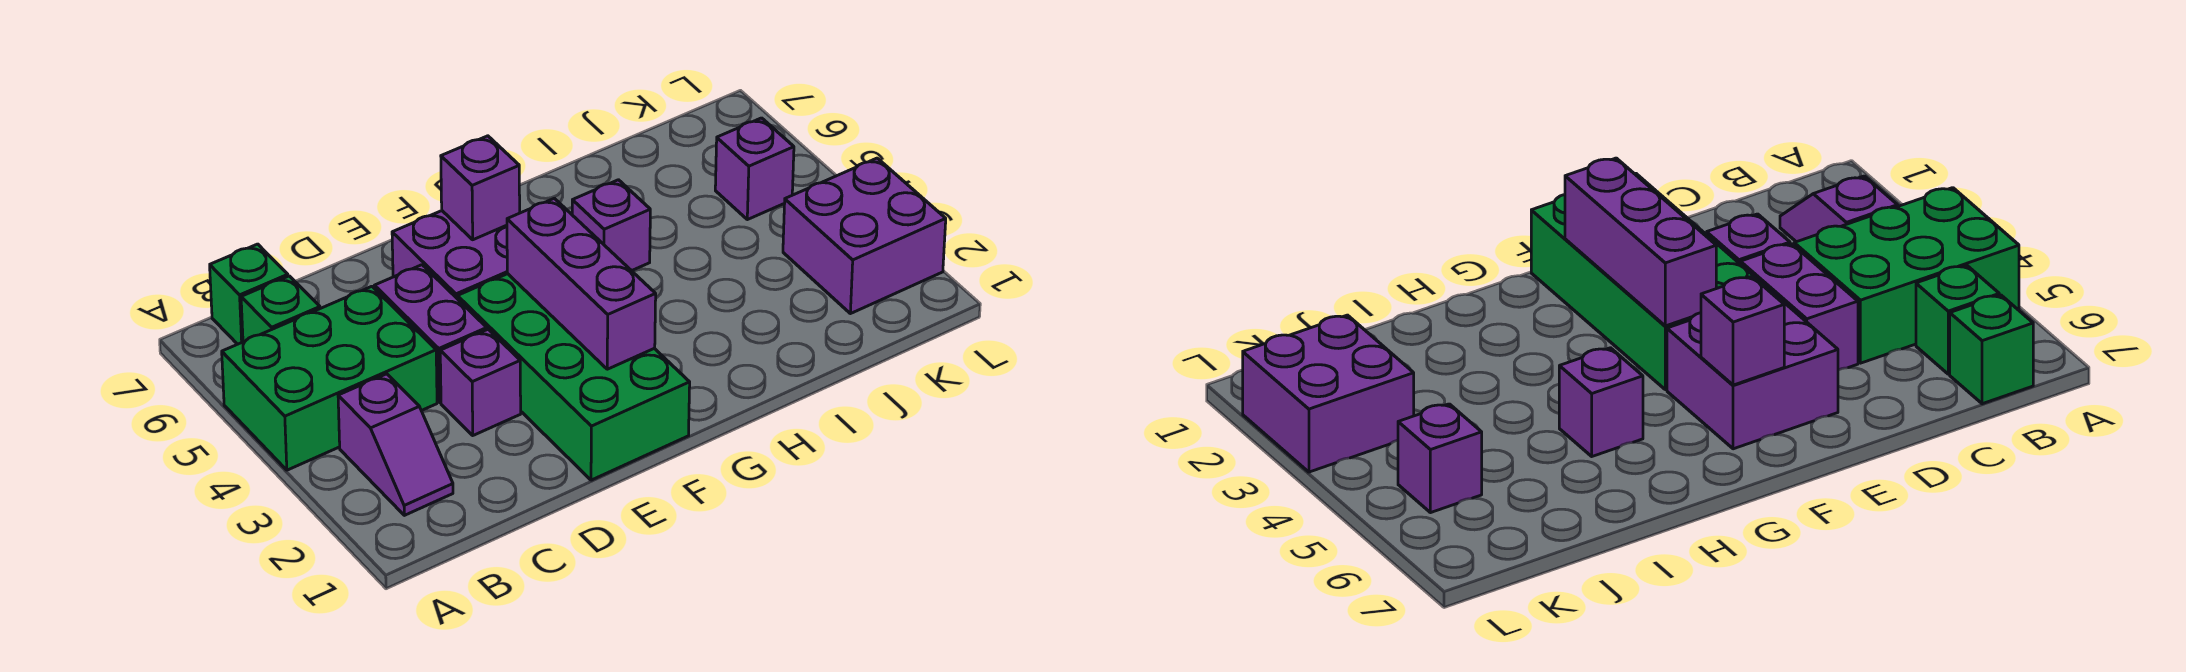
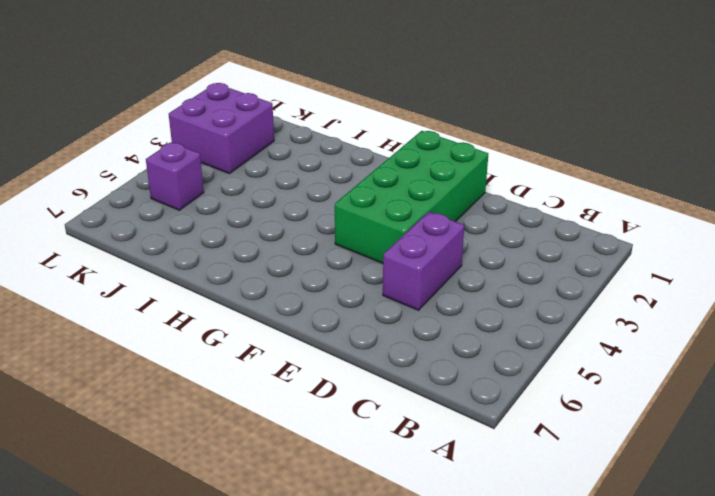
none -> green brick A4:C5 level 1
none -> purple slope B2:B3 level 1 top 3
none -> green brick B6 level 1

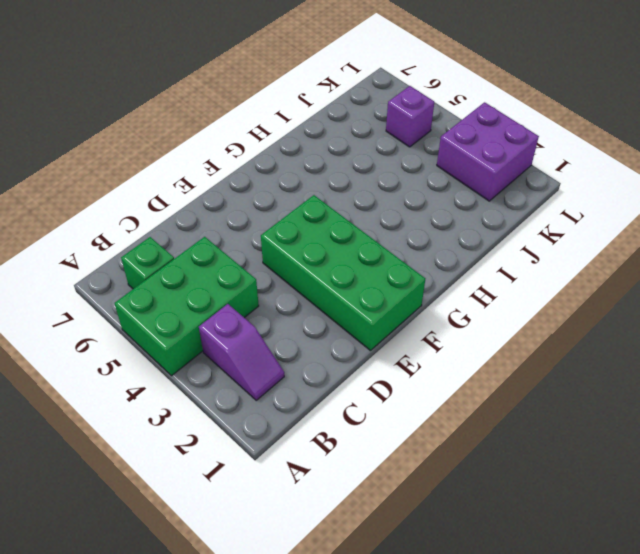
none -> green brick B7 level 1
none -> purple brick D3 level 1
none -> purple brick D4:D5 level 1

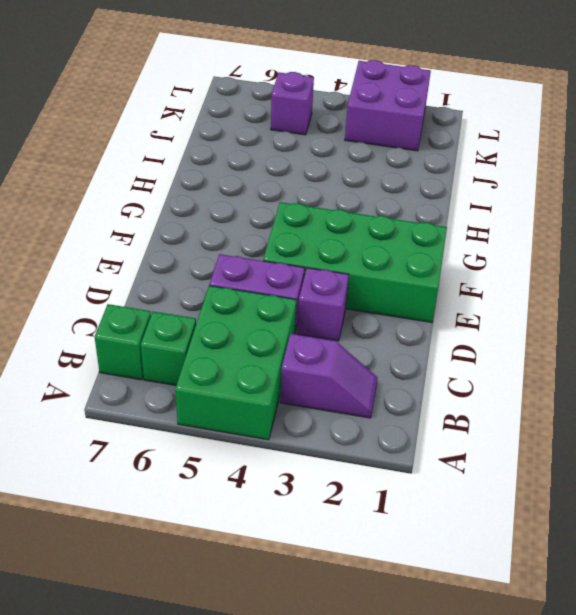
none -> purple brick E5:F6 level 1
none -> purple brick H5 level 1
none -> purple brick F2:F4 level 2

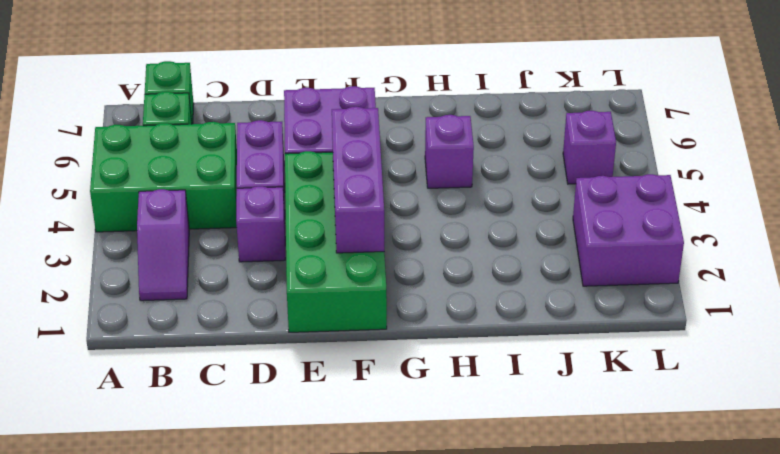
none -> purple brick F6 level 2

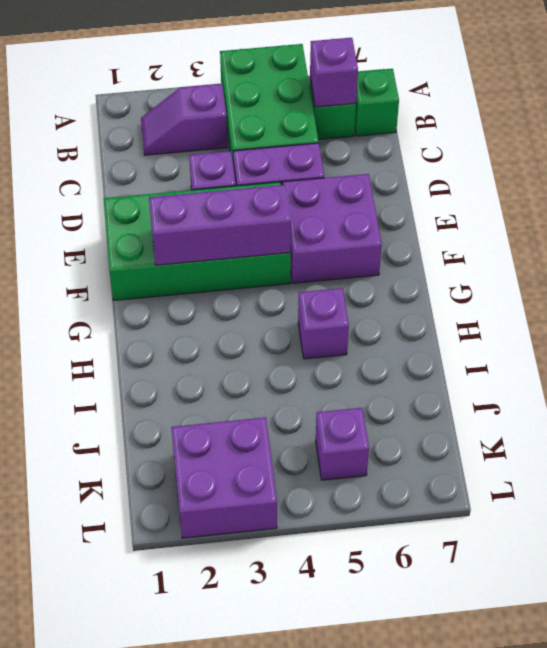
purple brick B6 level 2 -> purple brick F6 level 2

